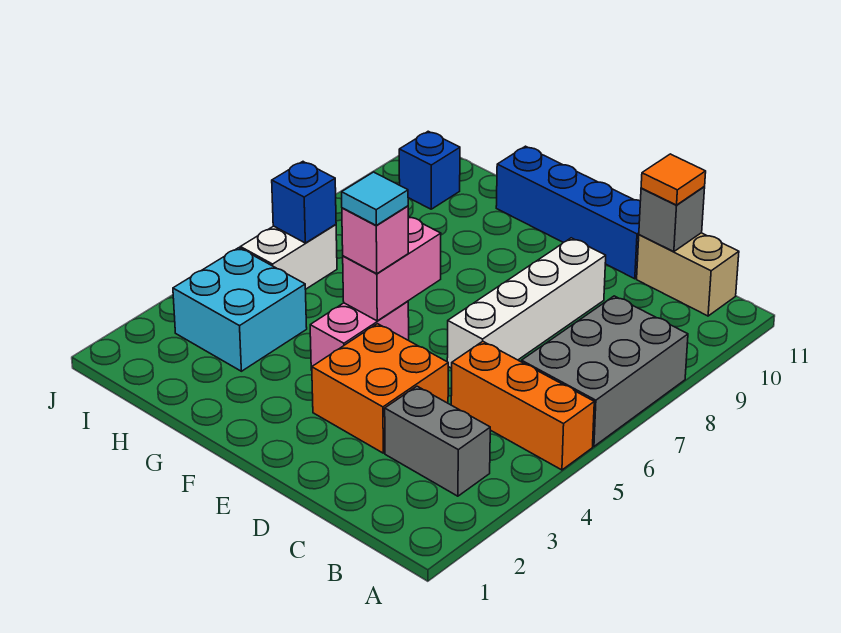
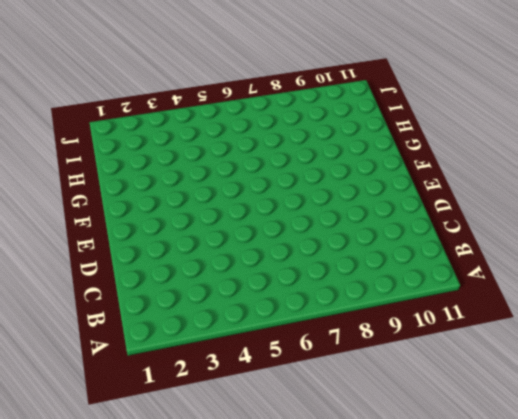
none -> orange brick A5:C5 level 1
none -> grey brick A6:B8 level 1
none -> grey brick B3:C3 level 1

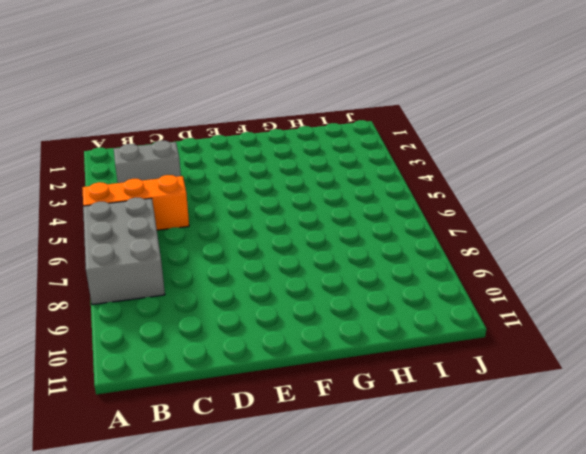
none -> tan brick B11:C11 level 1
none -> orange brick D3:E4 level 1
none -> white brick D6:D9 level 1

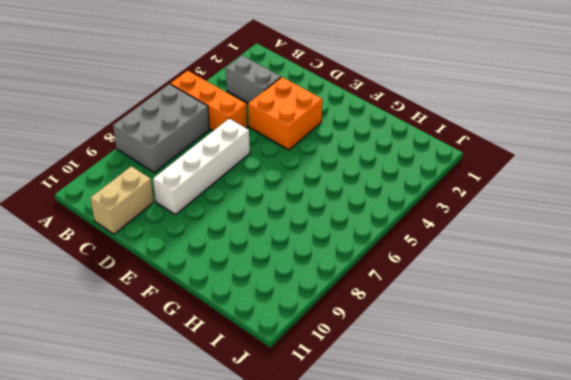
tan brick C10:C11 level 1 -> tan brick B11:C11 level 1
none -> blue brick D11:G11 level 1
none -> pink brick F4:F5 level 1
none -> cyan brick H3:I4 level 1

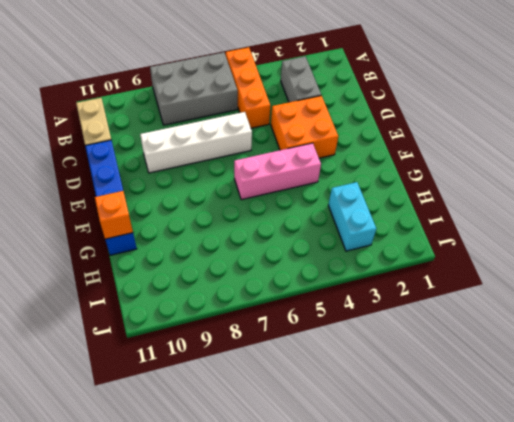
pink brick F4:F6 level 1 -> pink brick F4:F5 level 1
orange brick G11 level 2 -> none
cyan brick H3:I3 level 1 -> cyan brick H3:I4 level 1
none -> white brick I5:I6 level 1
none -> blue brick I10 level 1
none -> grey brick C11 level 2

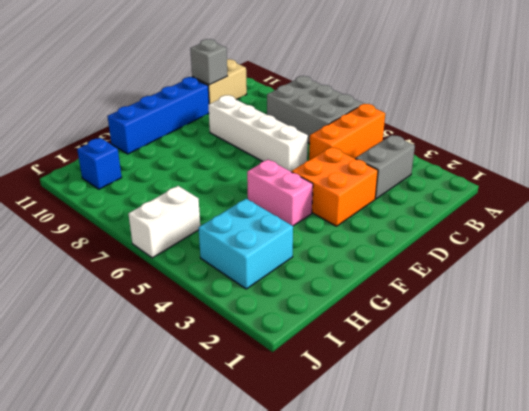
white brick I6:J6 level 1 -> white brick I5:I6 level 1
none -> pink brick F5:F6 level 2
none -> blue brick I6 level 2
none -> orange tile C11 level 3

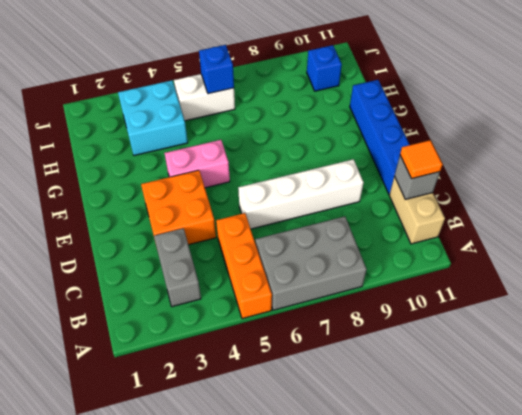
none -> pink brick F5:F6 level 2
none -> pink brick F5 level 3
none -> cyan tile F5 level 4

